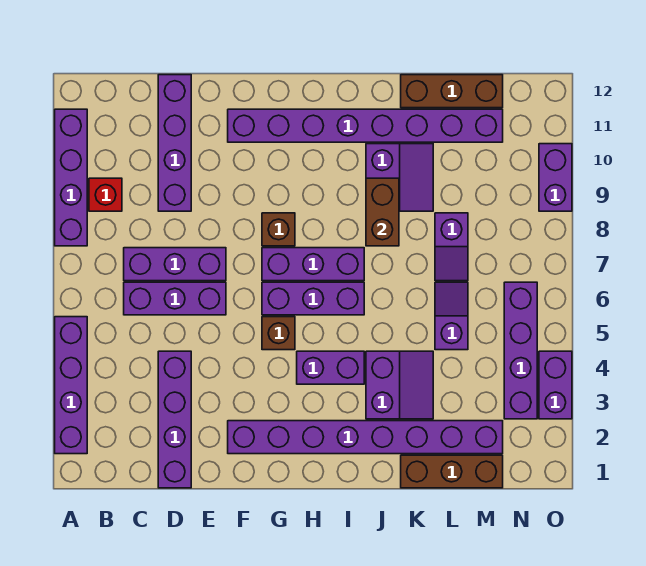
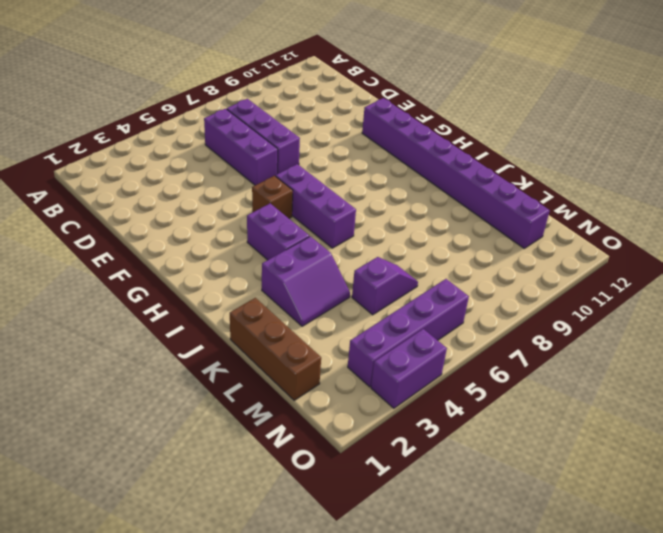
none -> purple brick A2:A5 level 1
none -> purple brick A8:A11 level 1
none -> red brick B9 level 1

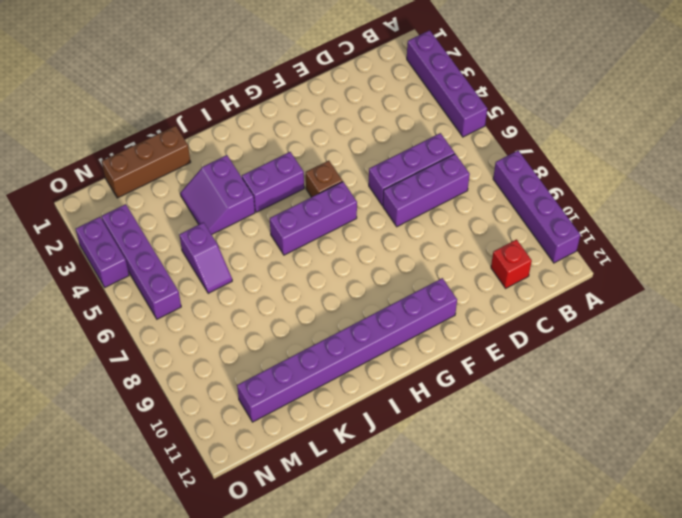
red brick C11 level 1 -> red brick B9 level 1
none -> purple brick D1:D4 level 1
none -> purple brick D9:D12 level 1
none -> purple brick F2:M2 level 1

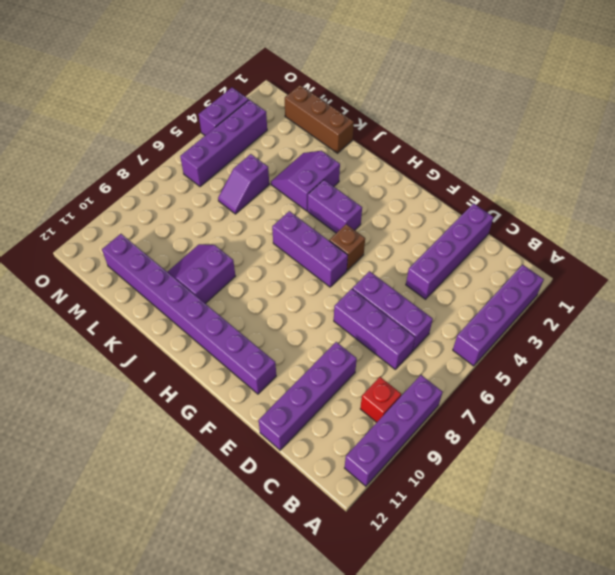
none -> purple brick F2:M2 level 1
none -> purple brick G7:I7 level 1
none -> brown brick G8 level 1

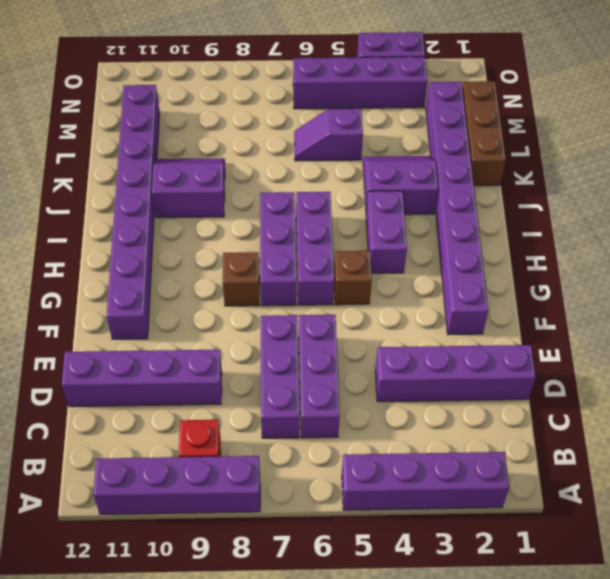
none -> brown brick K12:M12 level 1
none -> purple slope L7:L8 level 1 top 8
none -> purple brick O9:O10 level 1

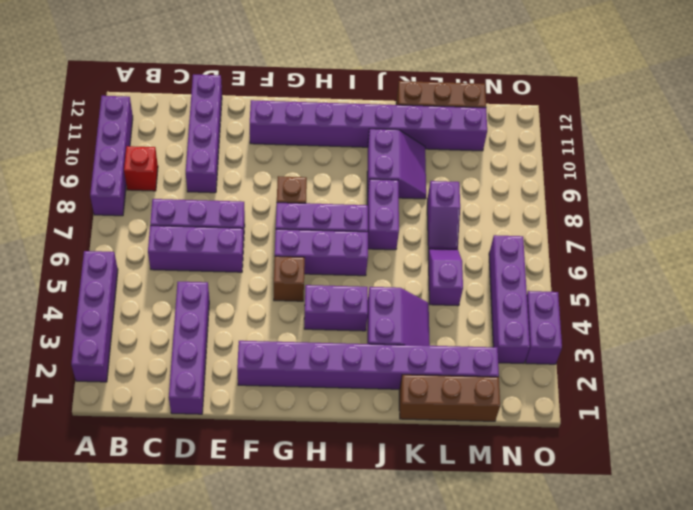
purple brick J7:J8 level 1 -> purple brick O9:O10 level 1
none -> brown brick J8:J9 level 2

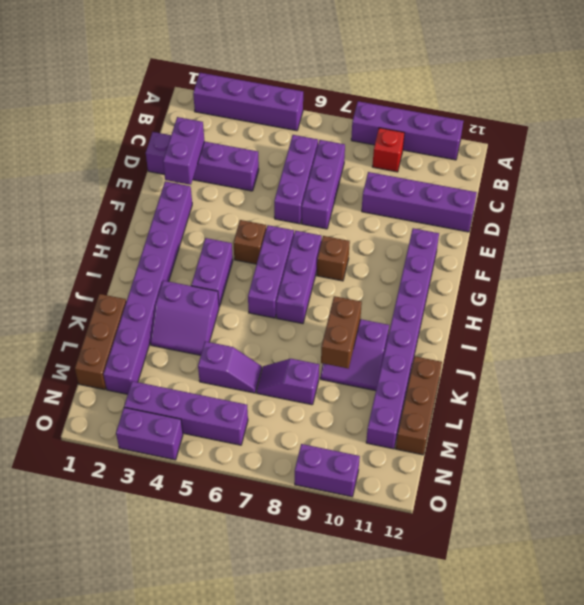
purple brick D2:E2 level 2 -> none
brown brick J9:K9 level 2 -> brown brick J8:J9 level 2

